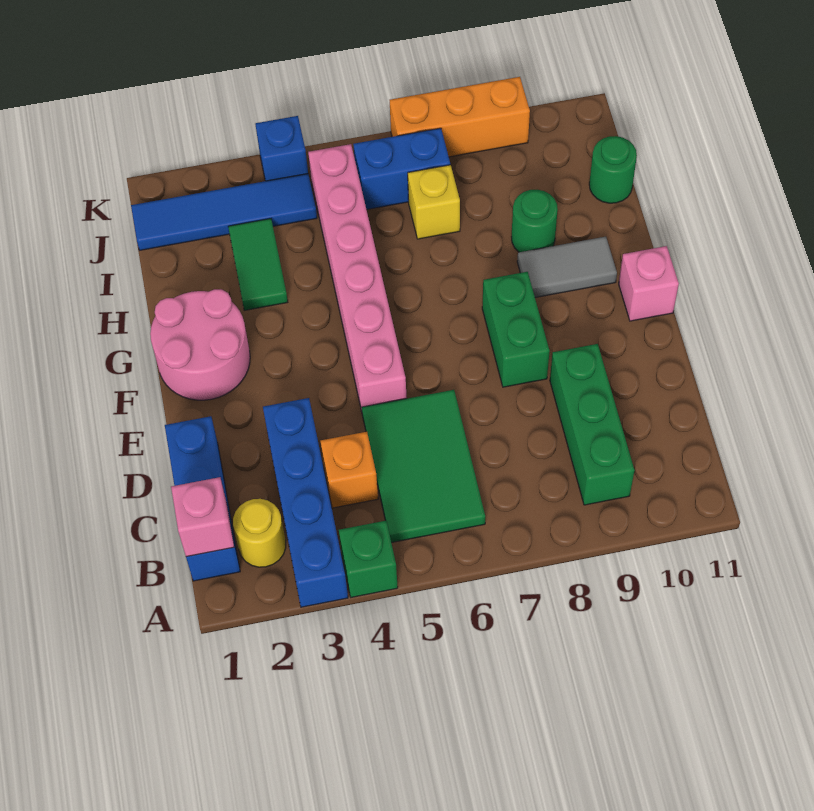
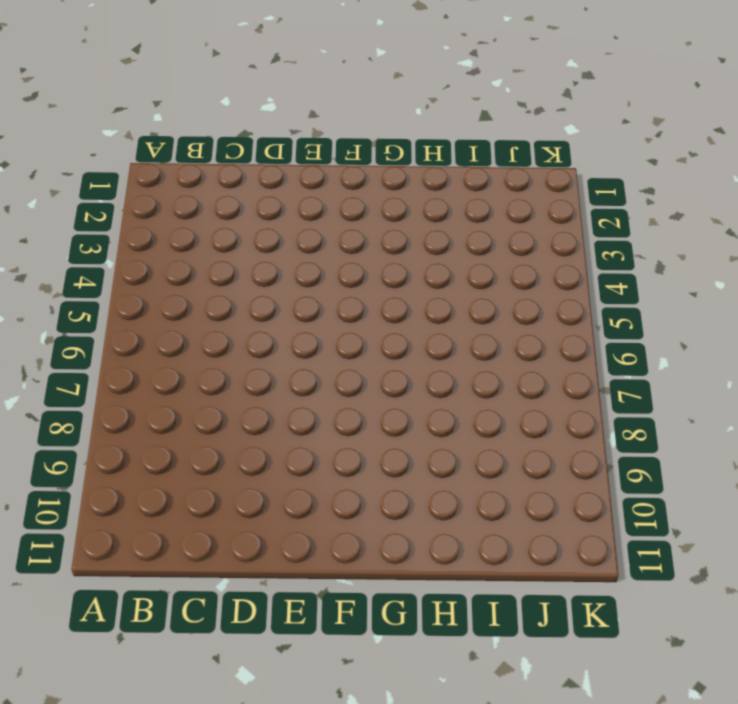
none -> blue brick A3:D3 level 1
none -> green brick A4 level 1
none -> blue brick B1:D1 level 1

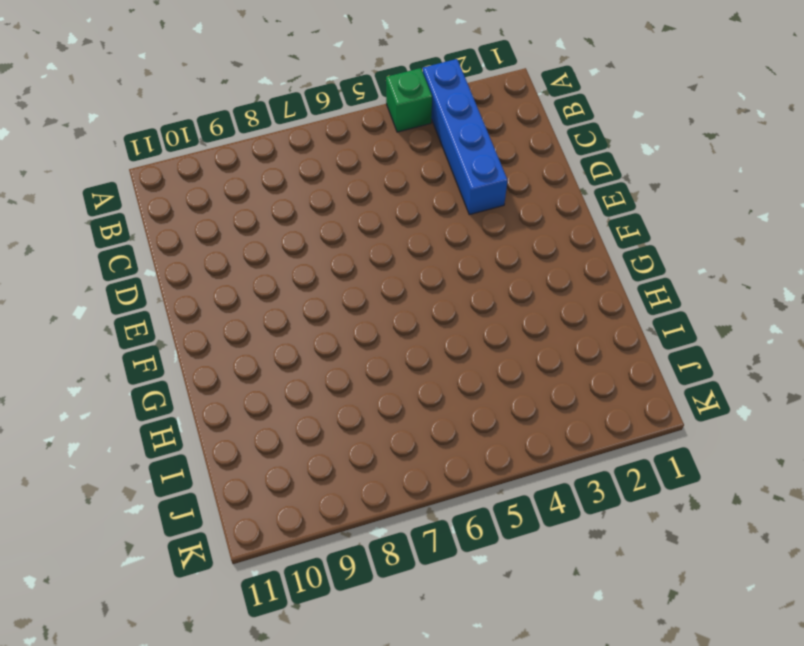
none -> blue brick B1:D1 level 1
none -> yellow round brick B2 level 1
none -> green tile B5:D6 level 1

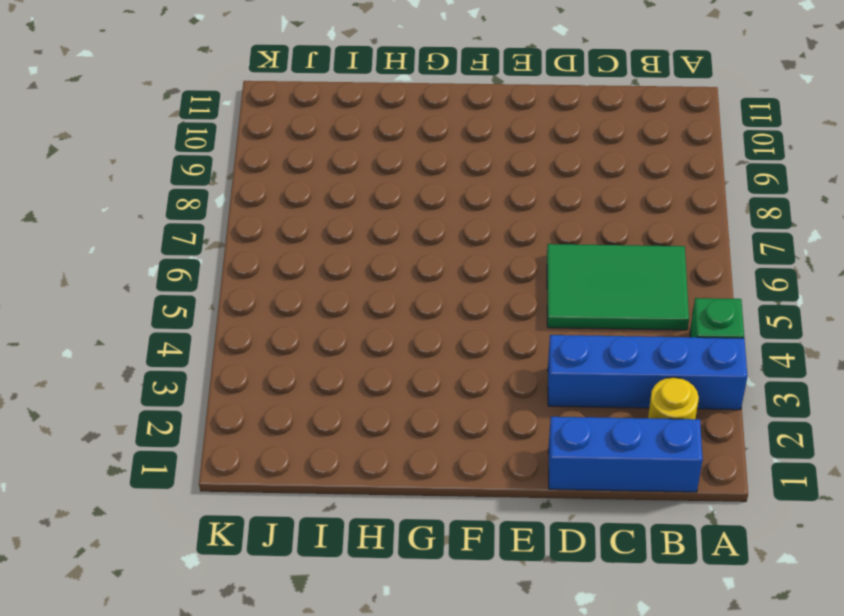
none -> green brick B9:D9 level 1
none -> orange brick C4 level 1
none -> pink brick E5:J5 level 1

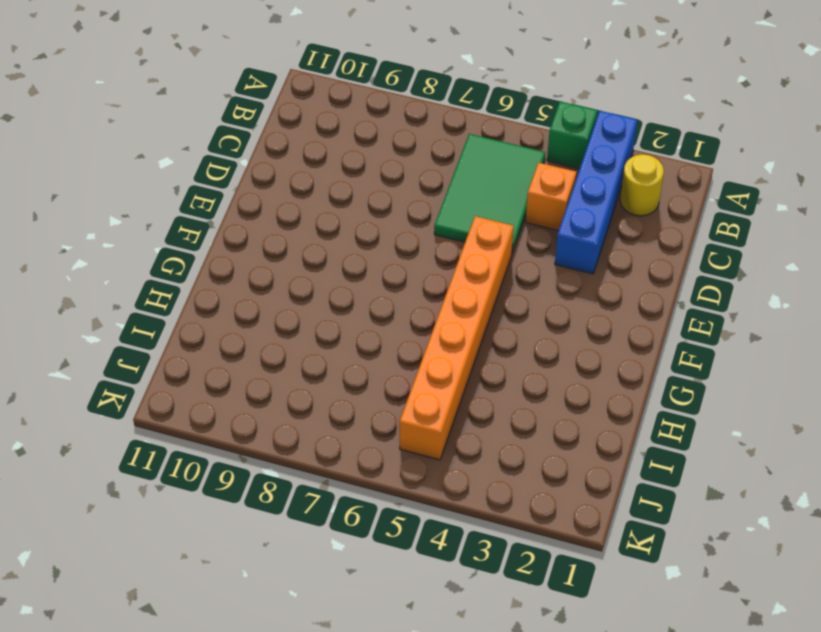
orange brick E5:J5 level 1 -> pink brick E5:J5 level 1
none -> blue brick B1:D1 level 1
none -> green brick B9:D9 level 1
none -> green brick E8:F8 level 1

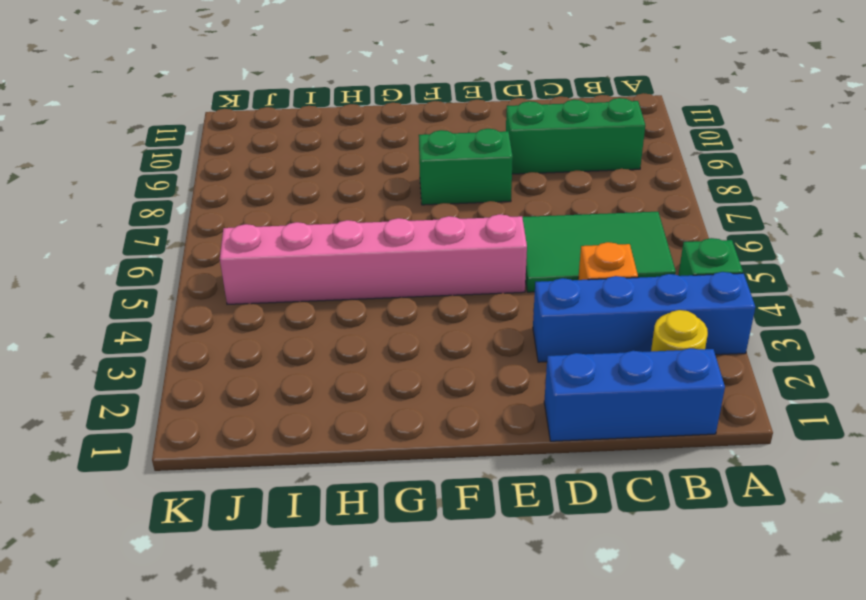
none -> pink round brick F1:G2 level 1
none -> pink brick F11 level 1
none -> grey tile G9:G10 level 1

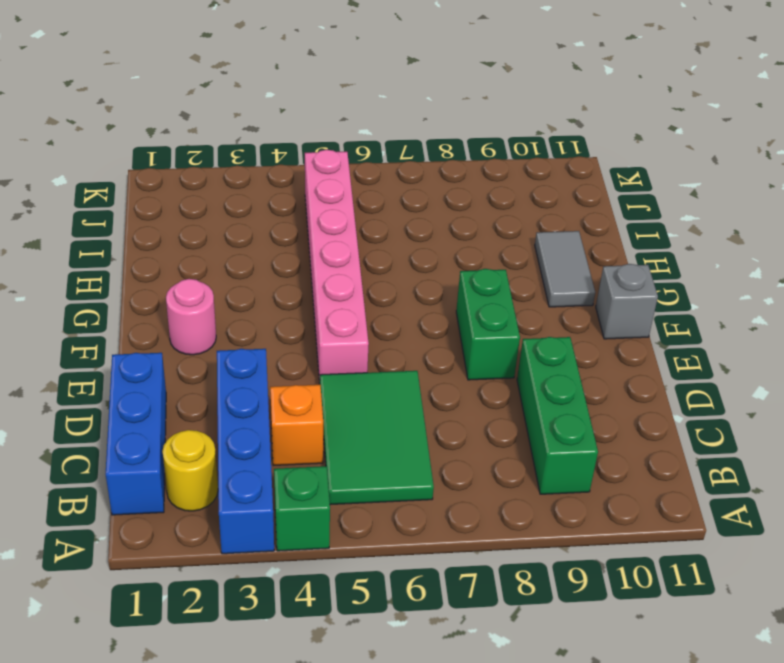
pink round brick F2 level 1 -> pink round brick F1:G2 level 1
grey brick F11 level 1 -> pink brick F11 level 1
grey tile G10:H10 level 1 -> grey tile G9:G10 level 1
none -> green tile H3:I3 level 1
none -> green round brick H9 level 1
none -> yellow brick I7 level 1

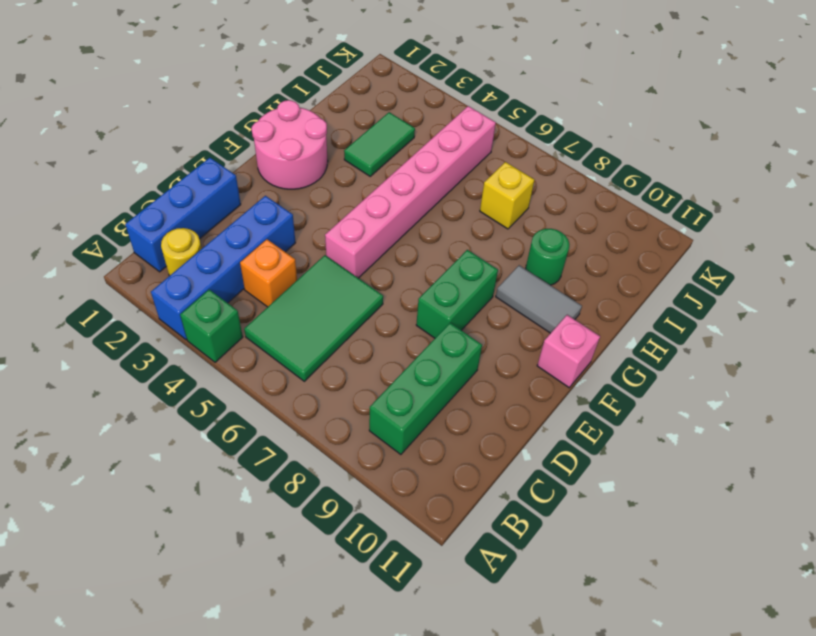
none -> green round brick I11 level 1
none -> blue tile J1:J4 level 1
none -> blue brick J6:J7 level 1

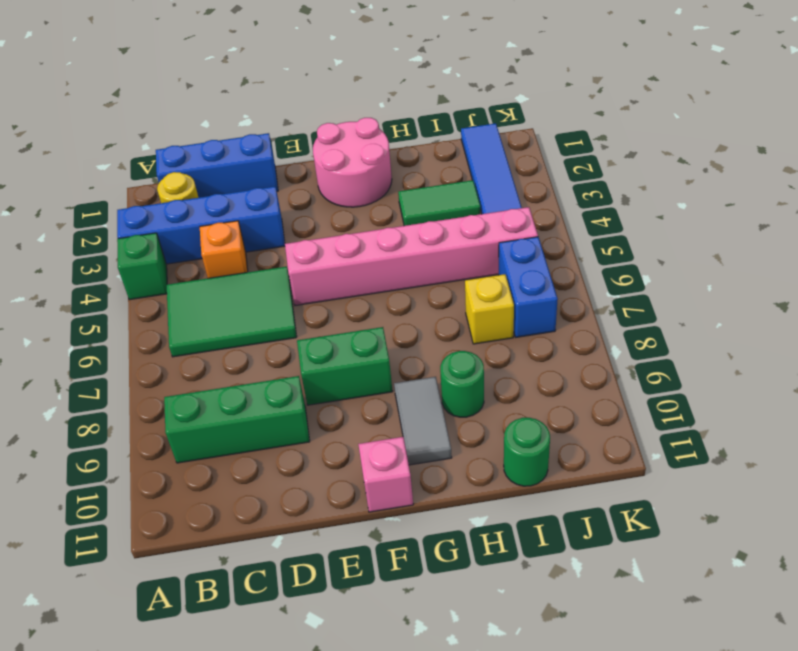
none -> blue brick K4 level 1
none -> orange brick K7:K9 level 1
none -> pink brick B1 level 2

